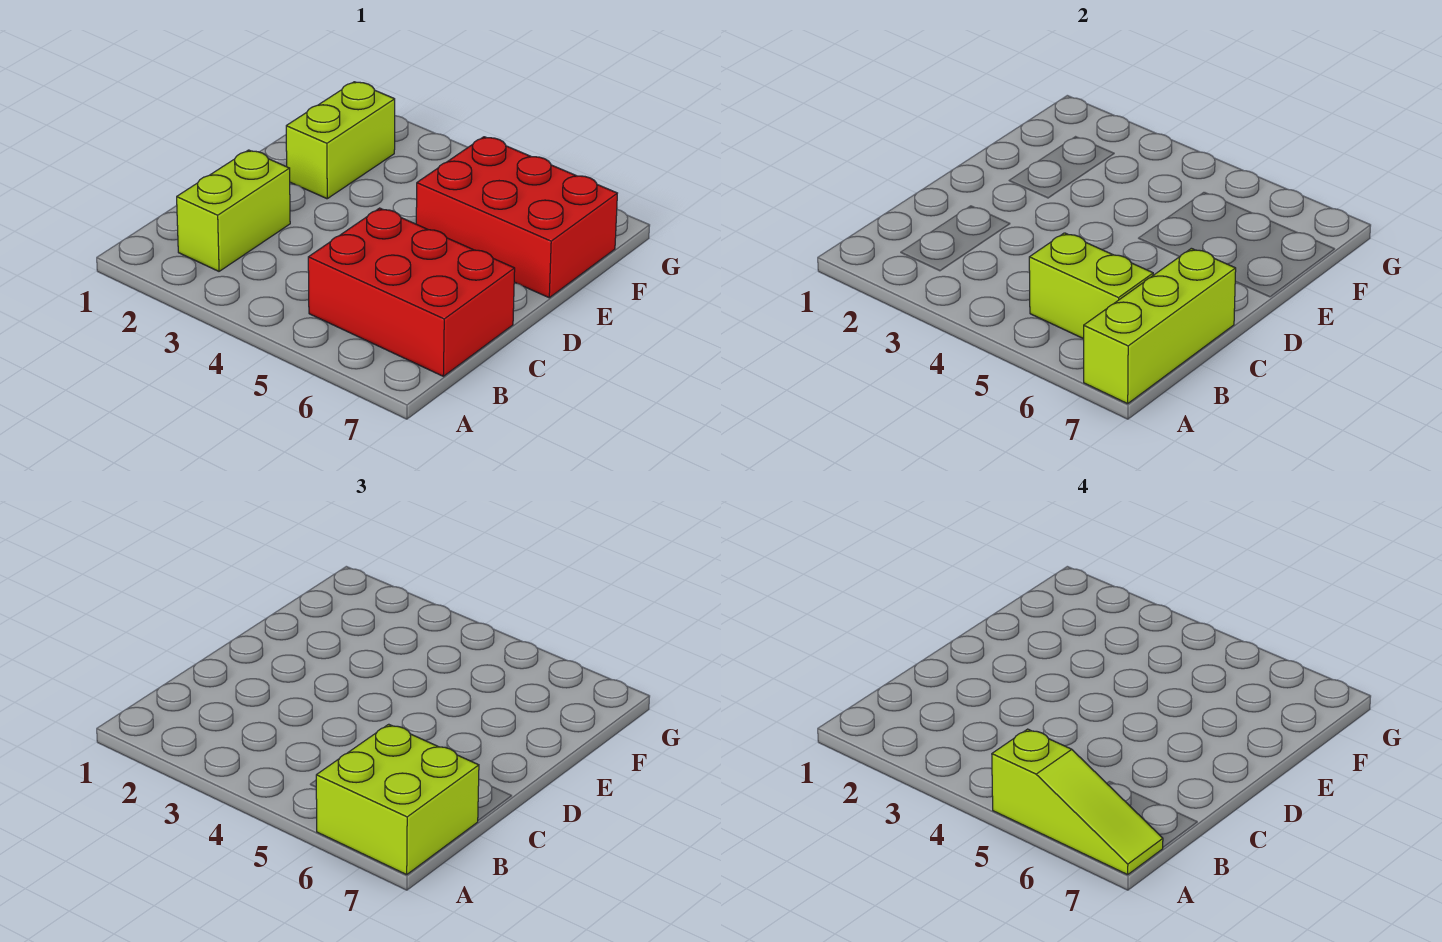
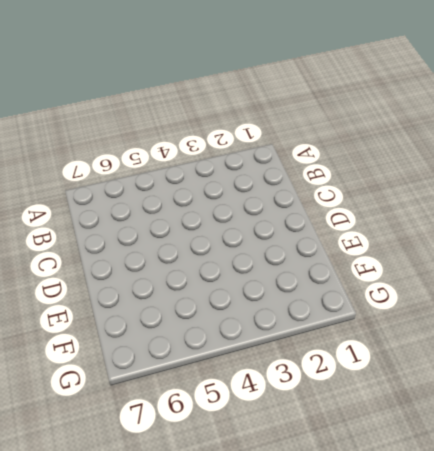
none -> lime brick B2:C2 level 1
none -> red brick B5:C7 level 1

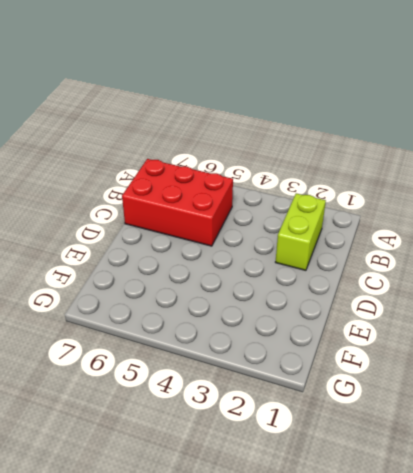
none -> lime brick E2:F2 level 1
none -> red brick E5:F7 level 1

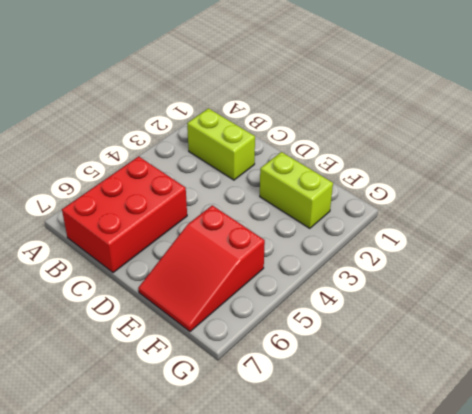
red slope E5:F7 level 1 top 5 -> red brick E5:F7 level 1
none -> lime brick A7:C7 level 2
none -> lime brick B5:B6 level 2

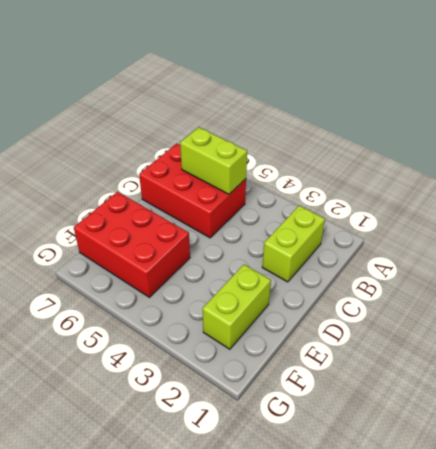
none -> lime brick A7:C7 level 2
none -> lime brick A6:B7 level 3

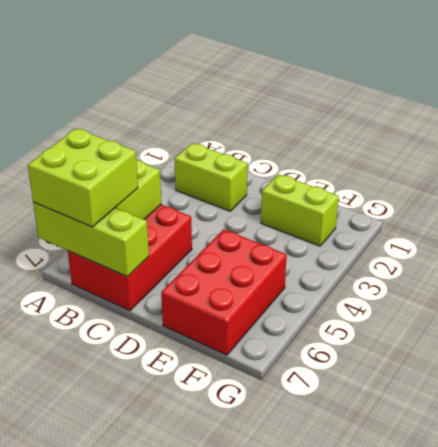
none -> lime slope A5:A7 level 4 top 5

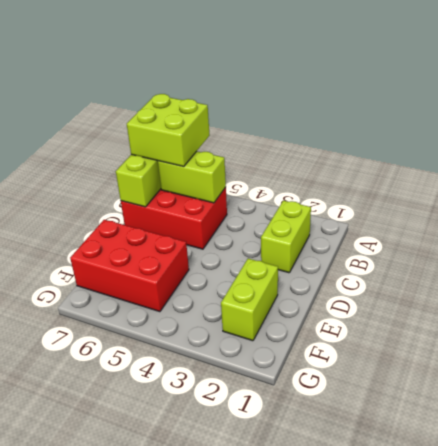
none -> lime slope A5:A7 level 4 top 5

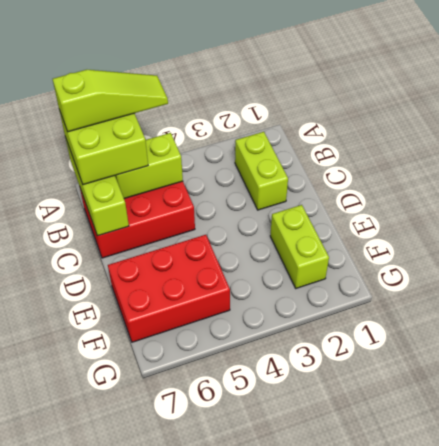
lime slope A5:A7 level 4 top 7 -> lime slope A5:A7 level 4 top 5

